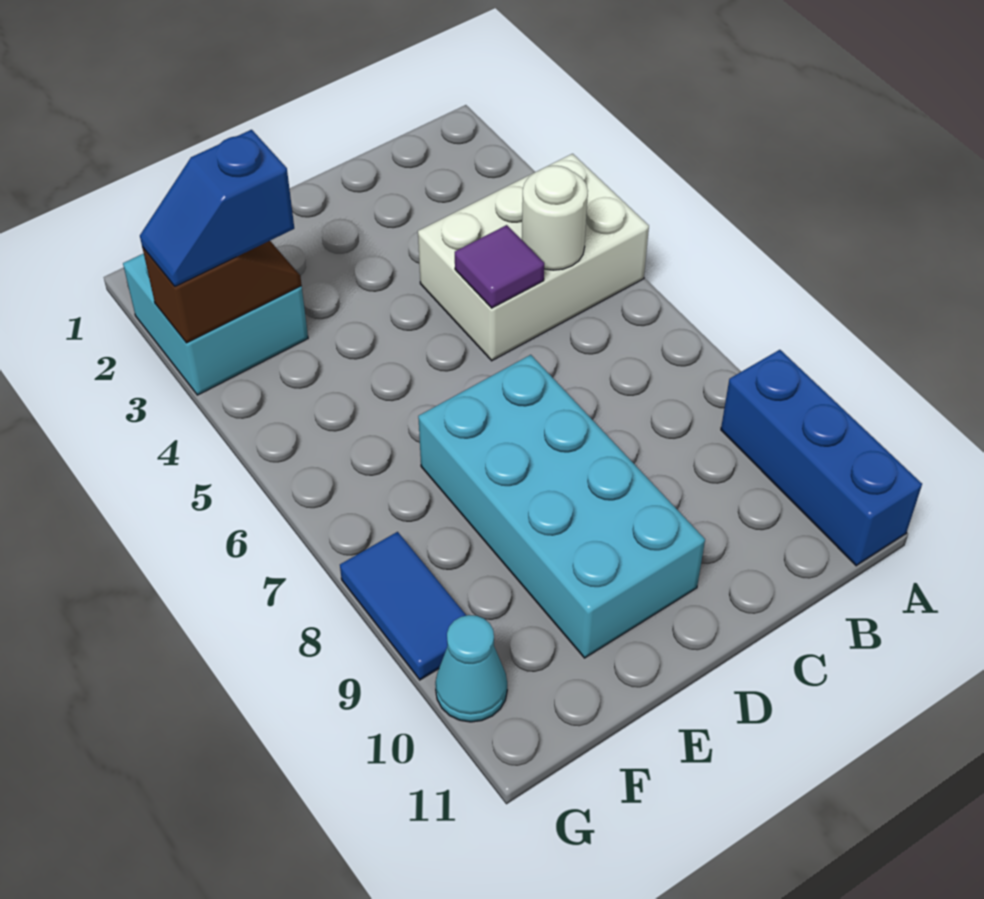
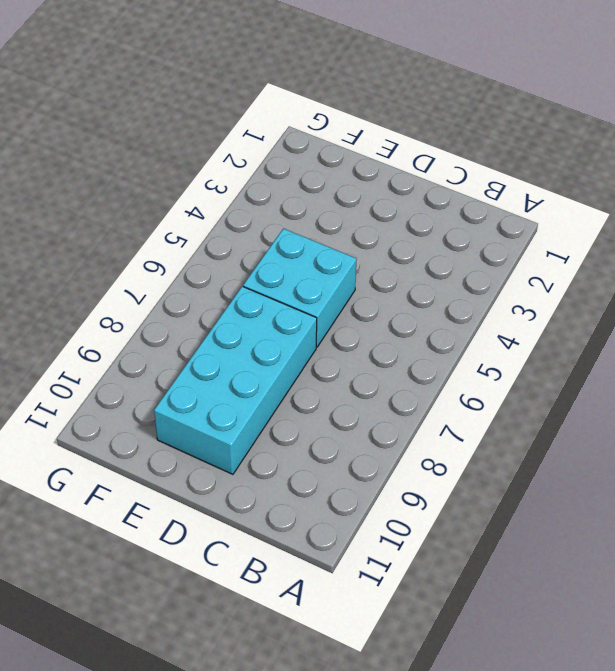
cyan brick D5:E6 level 1 -> cyan brick F2:G3 level 1
none -> white brick A4:C5 level 1
none -> blue brick A9:A11 level 1

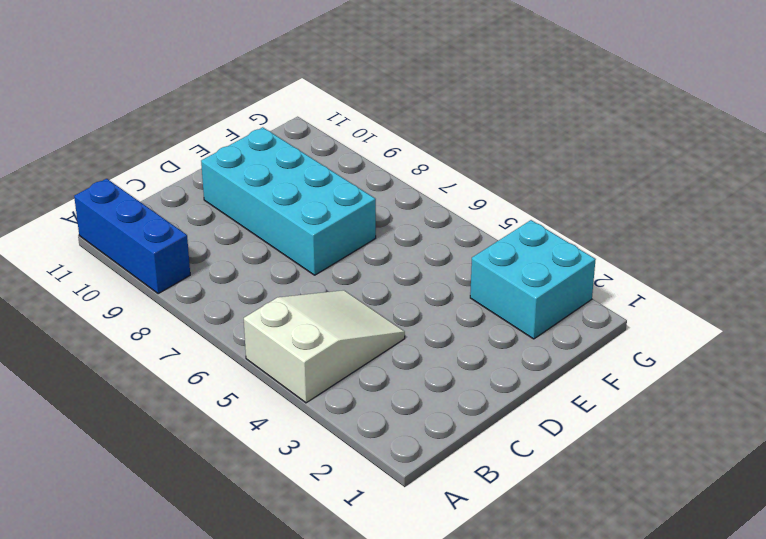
white slope A4:C5 level 1 top A -> white brick A4:C5 level 1
none -> blue tile G8:G9 level 1
none -> cyan cone G10 level 1

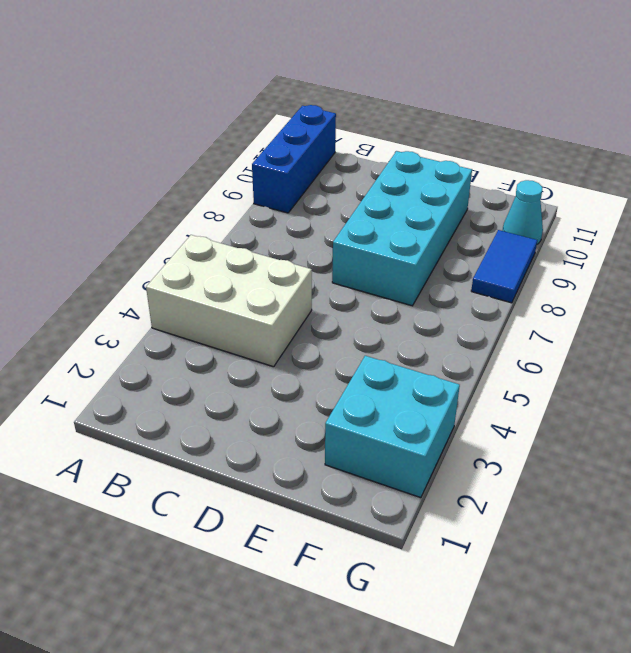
none -> white round brick B5 level 2
none -> purple tile C5 level 2

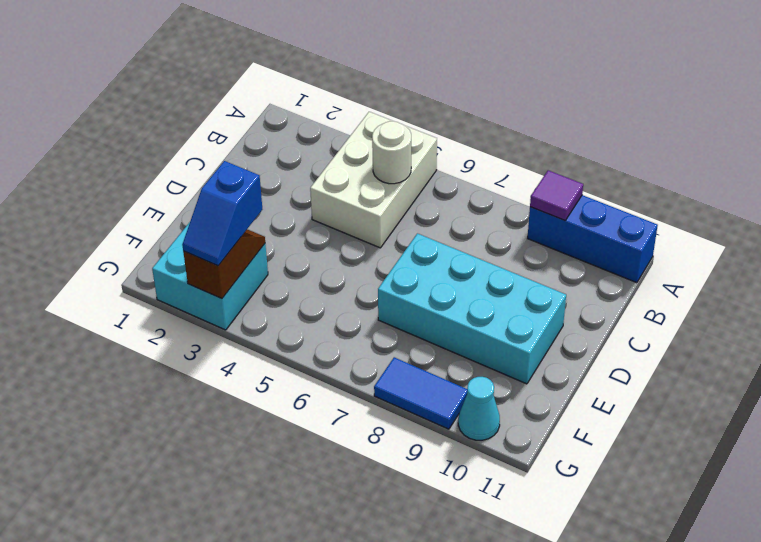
purple tile A9 level 2 -> purple tile C5 level 2

